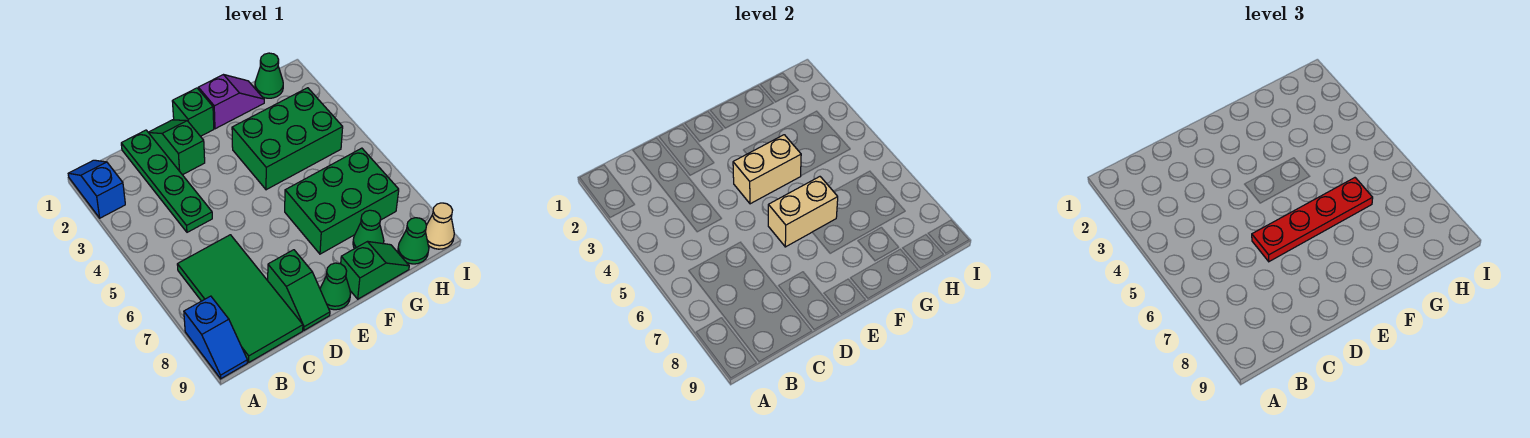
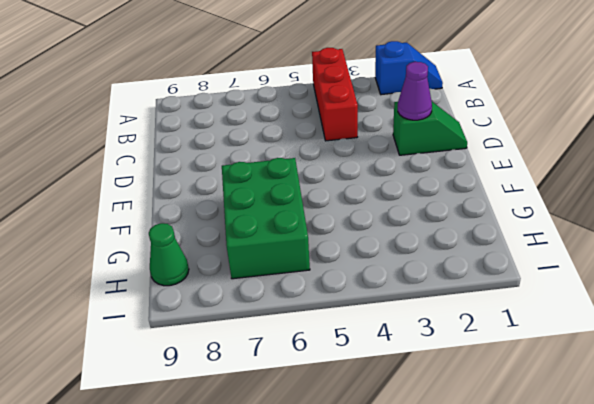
red brick A4:C4 level 1 -> green plate C1:C4 level 1
purple cone D2 level 2 -> none
none -> blue slope A8:A9 level 1 top 8
none -> green tile B6:C9 level 1
none -> green slope D8:D9 level 1 top 8

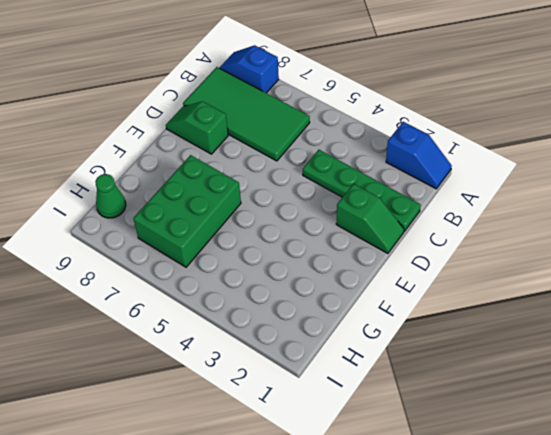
none -> green brick E1 level 1
none -> green cone E9 level 1
none -> purple slope F1:G1 level 1 top F

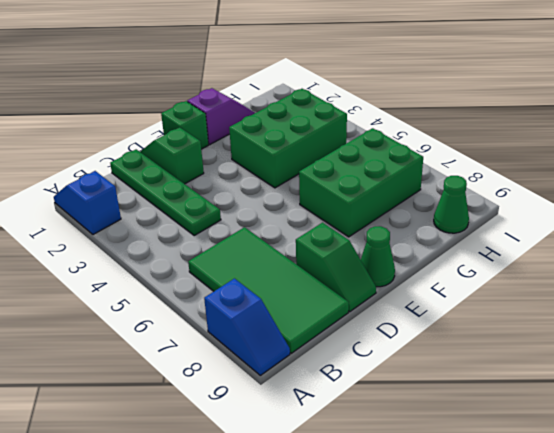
none -> green slope F9:G9 level 1 top F
none -> green cone G8 level 1
none -> green cone H1 level 1

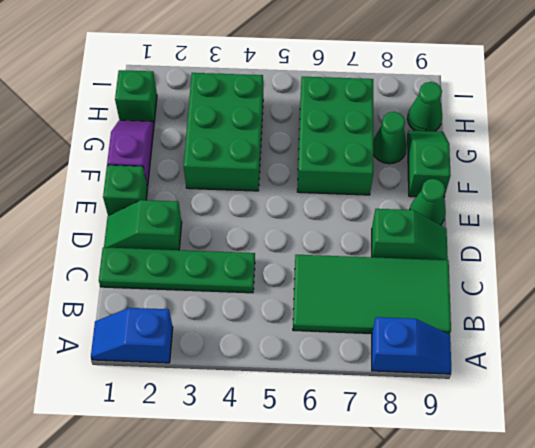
green brick H1 level 1 -> green cone H1 level 1
none -> tan cone I9 level 1
none -> tan brick E4:F4 level 2
none -> tan brick E6:F6 level 2

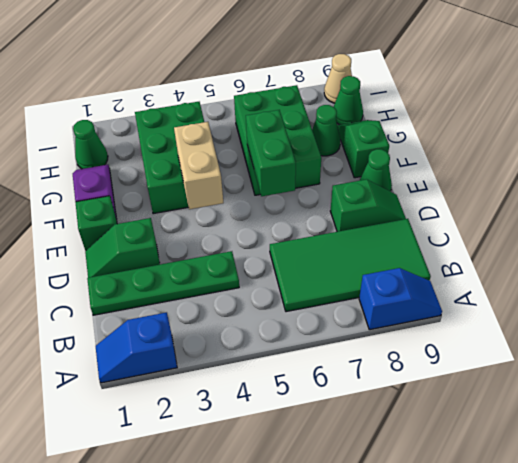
green brick E6:F6 level 2 -> tan brick E6:F6 level 2
none -> red plate D6:G6 level 3

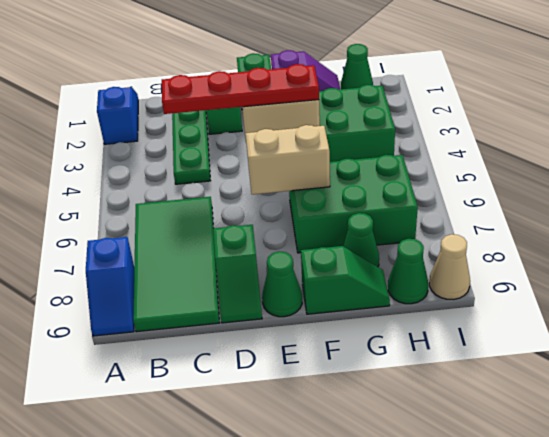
red plate C4:F4 level 3 -> red plate D6:G6 level 3

